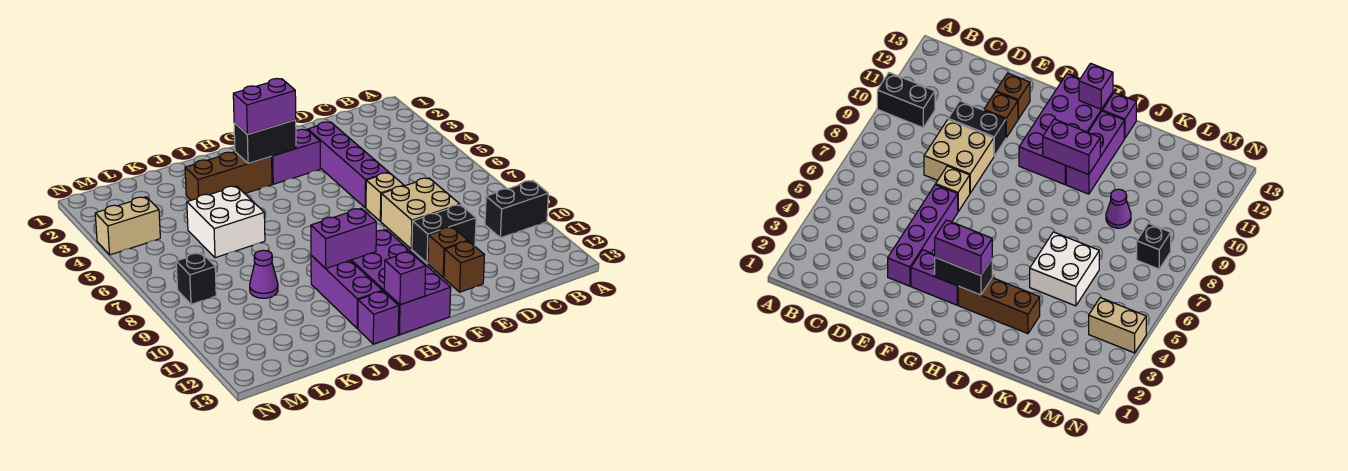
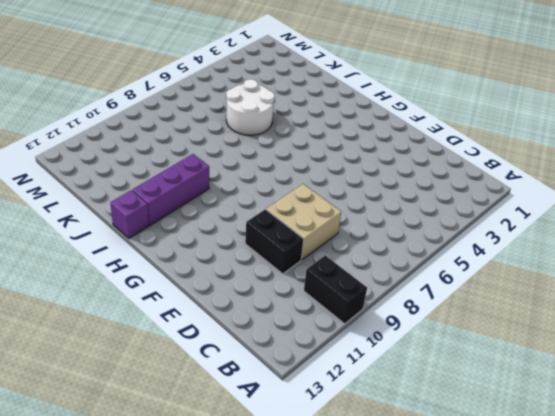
white round brick J5:K6 level 1 -> white brick J5:K6 level 1
none -> purple brick E3:E6 level 1
none -> tan brick E7 level 1
none -> brown brick E11 level 1

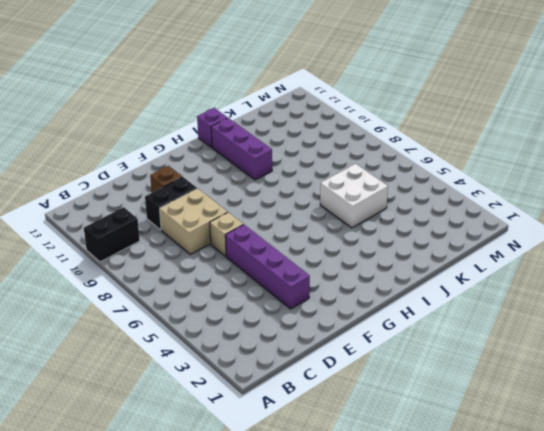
none -> brown brick E12 level 1
none -> purple brick F3:G3 level 1
none -> purple brick G10:H13 level 1

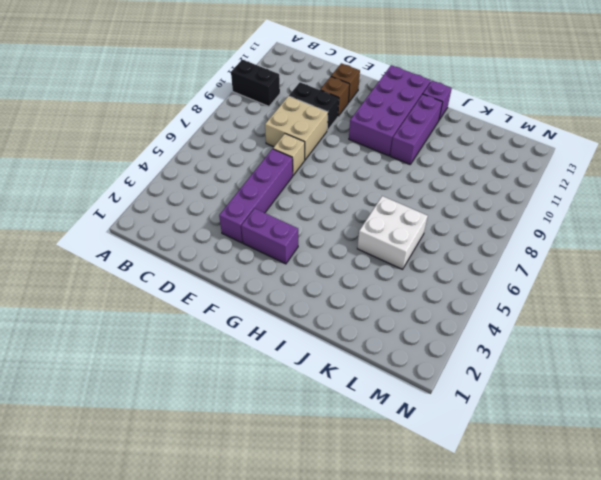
none -> brown brick H3:J3 level 1
none -> purple cone K9 level 1
none -> tan brick M4:N4 level 1

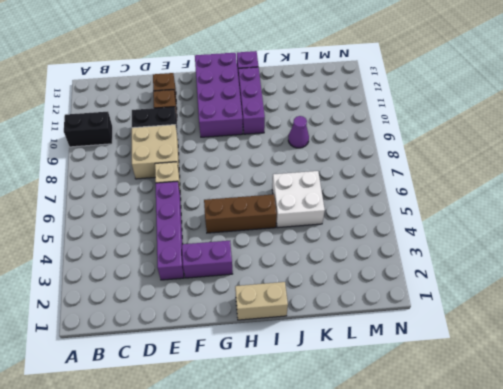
brown brick G5:I5 level 1 -> brown brick H3:J3 level 1
tan brick H1:I1 level 1 -> tan brick M4:N4 level 1
none -> black brick M8 level 1
none -> black brick G3:H3 level 2
none -> purple brick H10:I10 level 2

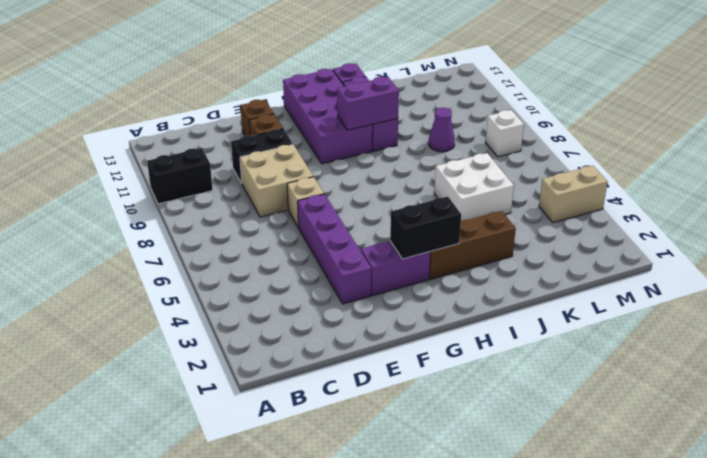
white brick M8 level 1 -> black brick M8 level 1
none -> purple brick H13 level 2
none -> purple brick G3:H3 level 3

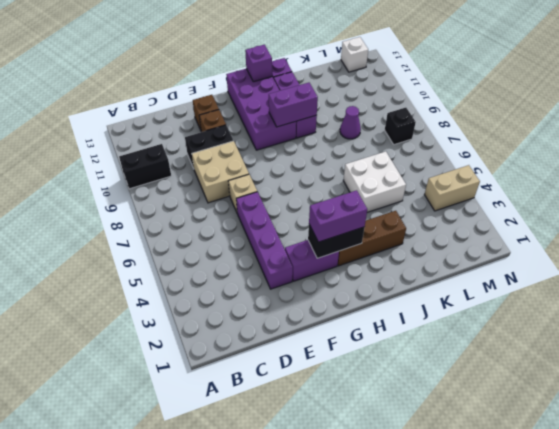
white brick M13 level 1 -> none

